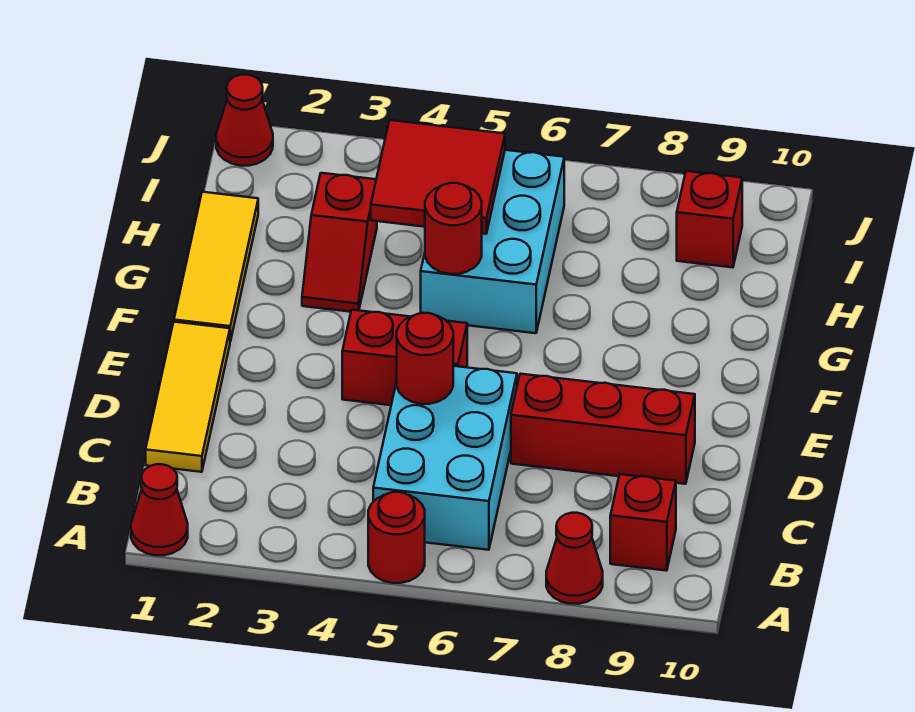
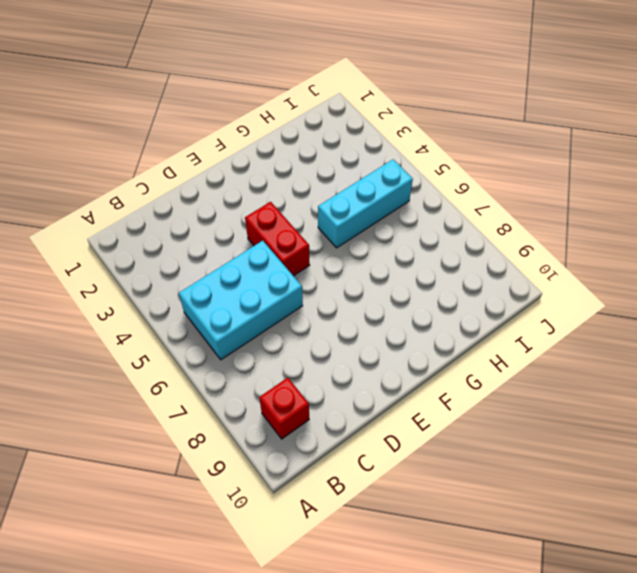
cyan brick G5:I5 level 1 -> cyan brick G5:I6 level 1
none -> red cone A1 level 1
none -> red round brick A5 level 1
none -> red cone A8 level 1

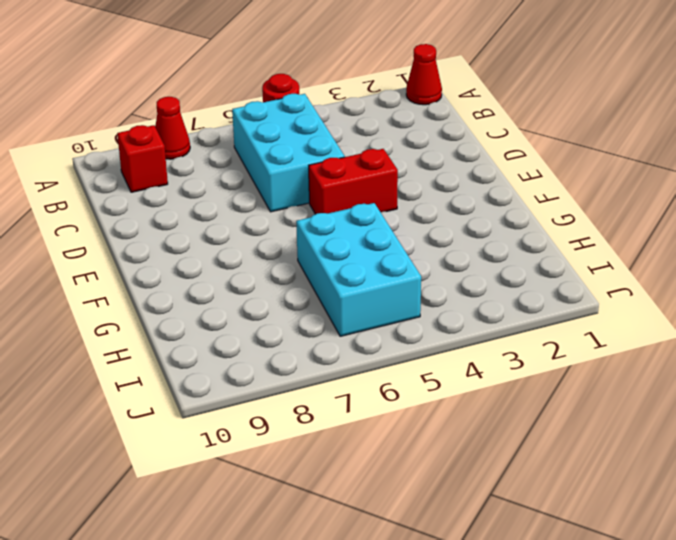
none -> yellow tile C1:E1 level 1
none -> red brick D7:D9 level 1
none -> yellow tile F1:H1 level 1

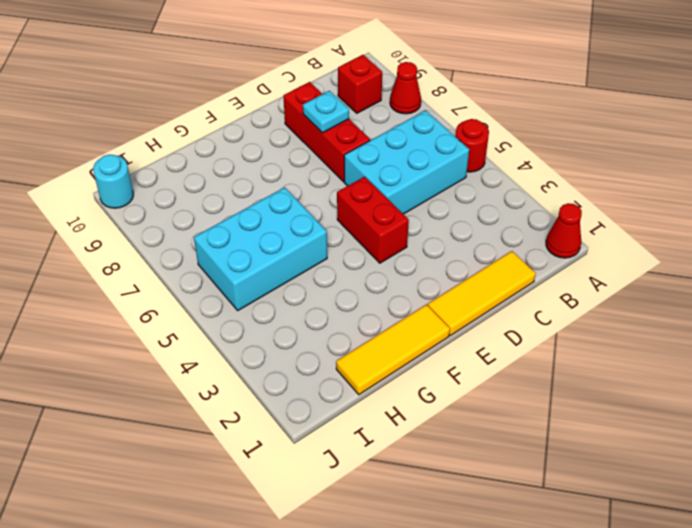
cyan plate D8 level 2 -> none
cyan round brick J10 level 1 -> none
none -> red slope G3:H3 level 1 top H
none -> red brick I9 level 1
none -> red cone J1 level 1

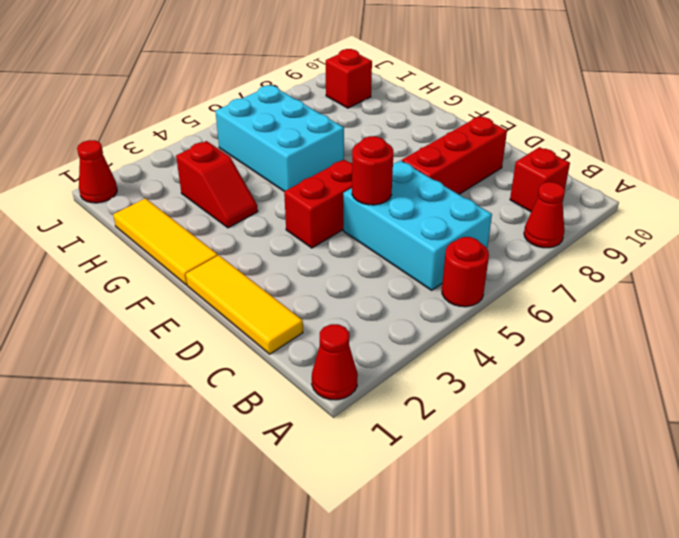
none -> red round brick G5 level 2
none -> red tile H4:I5 level 2

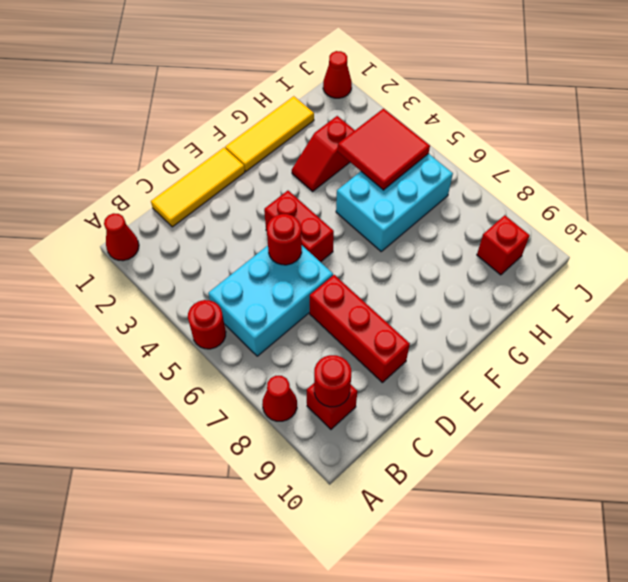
red round brick B9 level 2 -> red round brick G5 level 2

